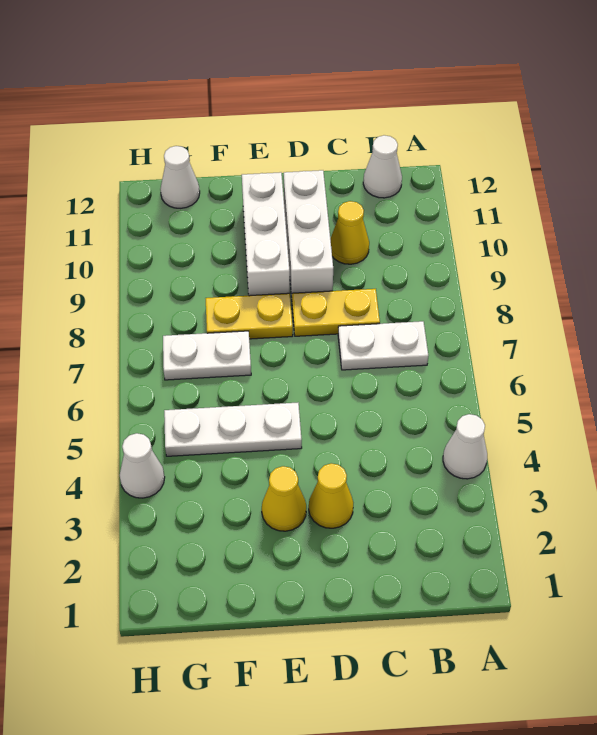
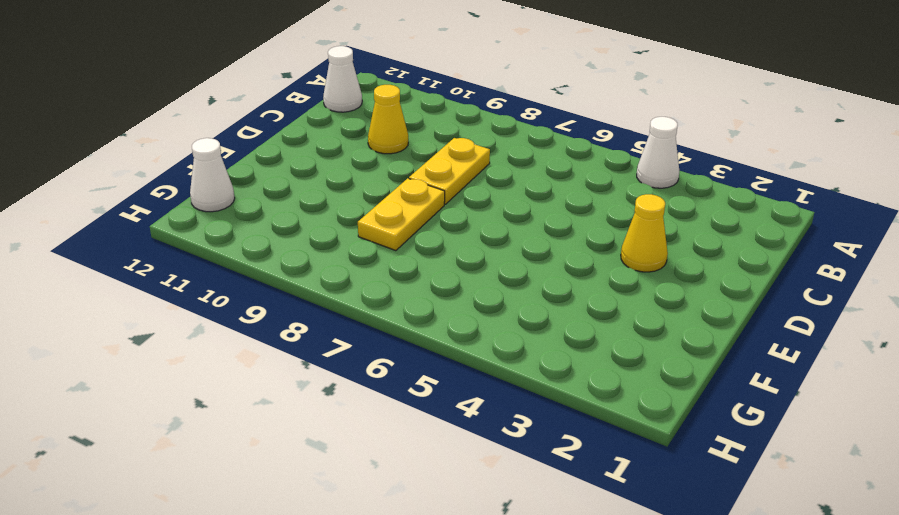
none -> white plate B7:C7 level 1
none -> white brick D9:D11 level 1
none -> yellow cone E3 level 1

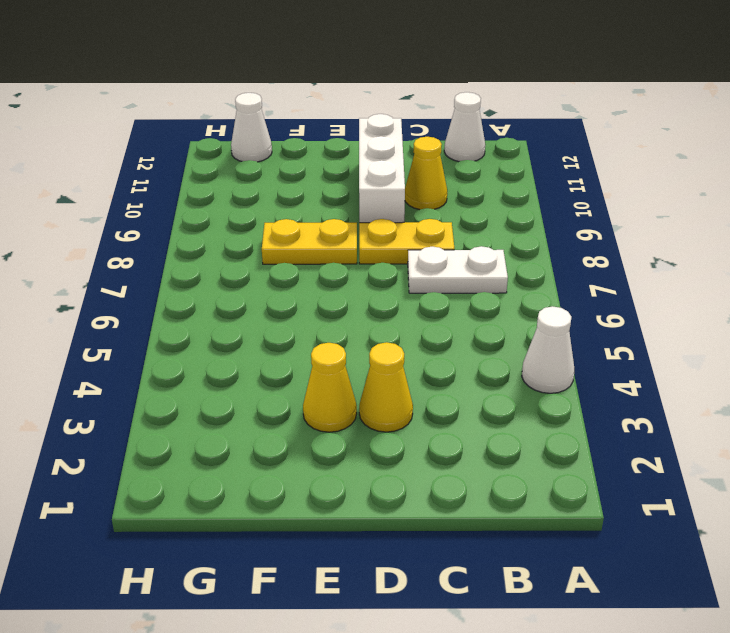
none -> white plate E5:G5 level 1
none -> white brick E9:E11 level 1
none -> white plate F7:G7 level 1

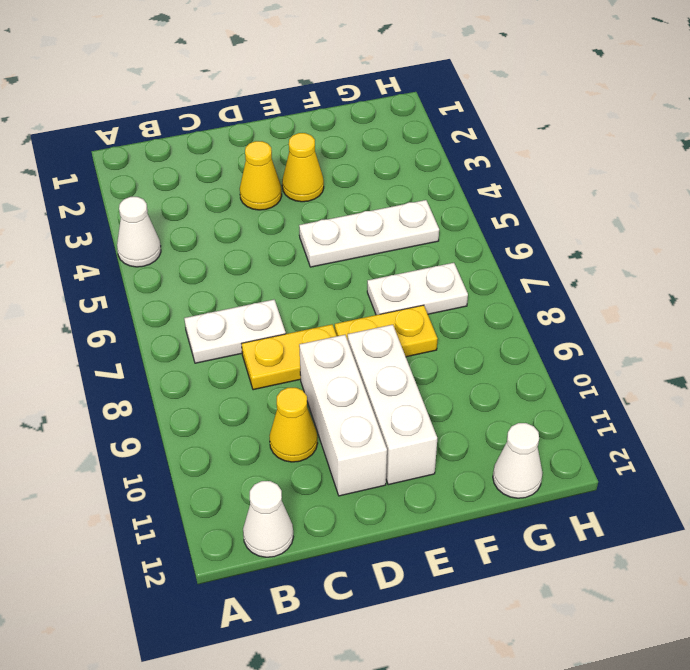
none -> white cone H4 level 1

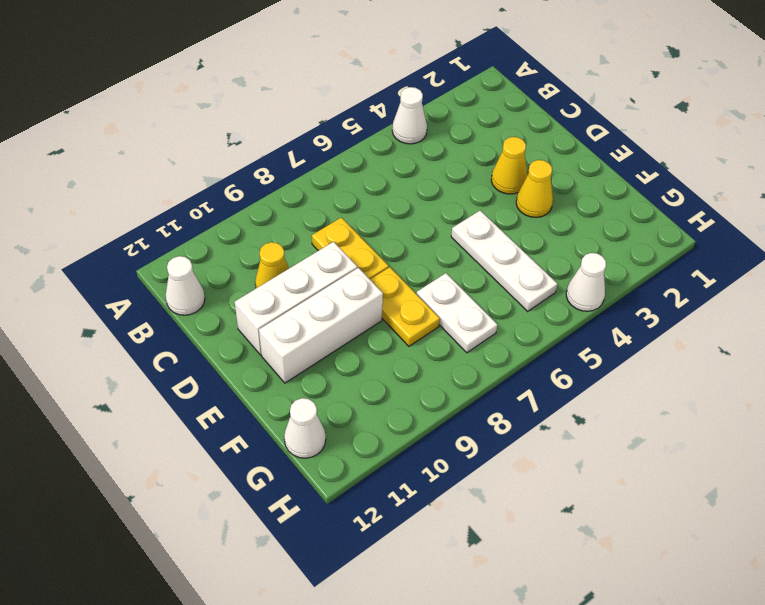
none -> white plate B7:C7 level 1

